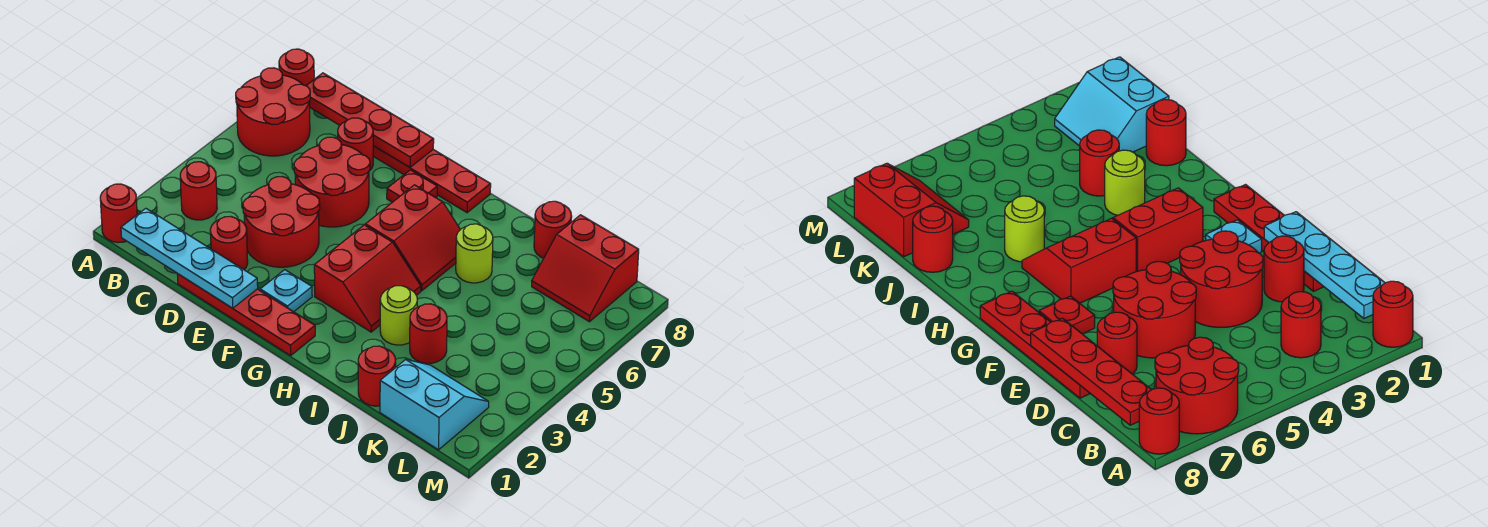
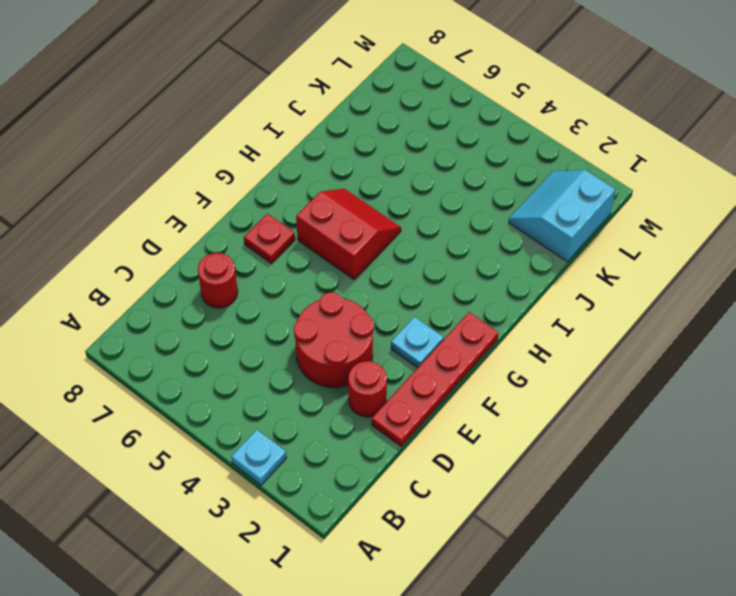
cyan plate A3 level 1 -> none
none -> red round brick A1 level 1
none -> red round brick A6:B7 level 1
none -> red round brick A8 level 1

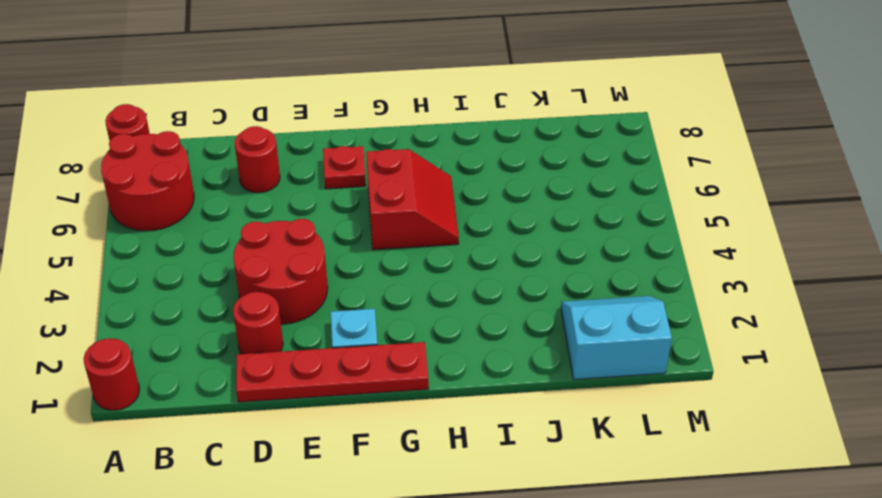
none -> red round brick B3 level 1
none -> red round brick D5:E6 level 1
none -> red plate D8:G8 level 1

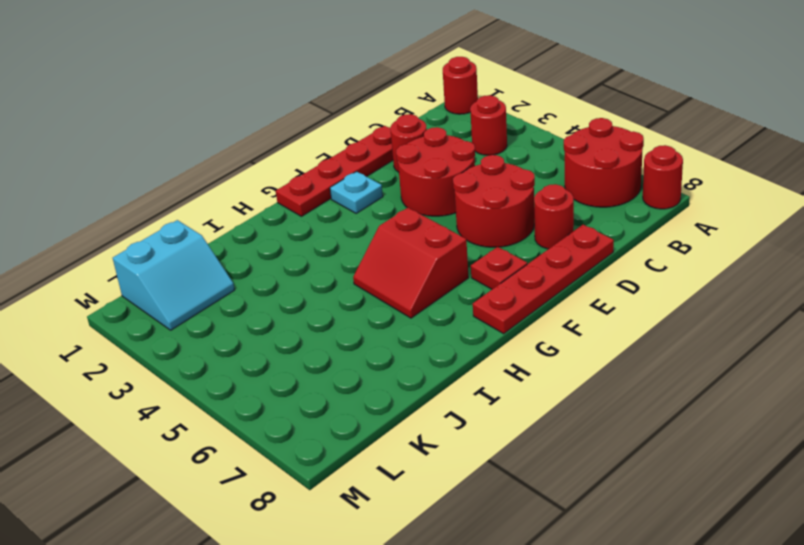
none -> red slope G3:H4 level 1 top G
none -> lime round brick I3 level 1
none -> lime round brick I6 level 1

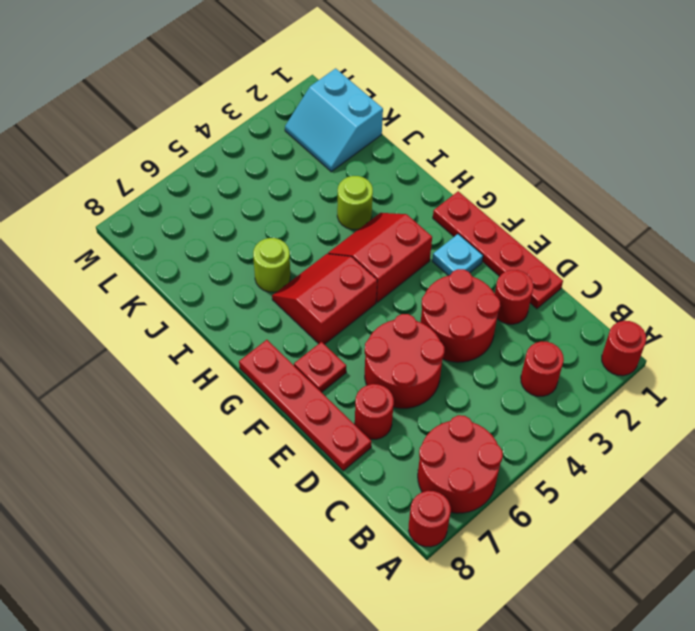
none -> red round brick J1 level 1
none -> red round brick J3 level 1
none -> red round brick J8 level 1

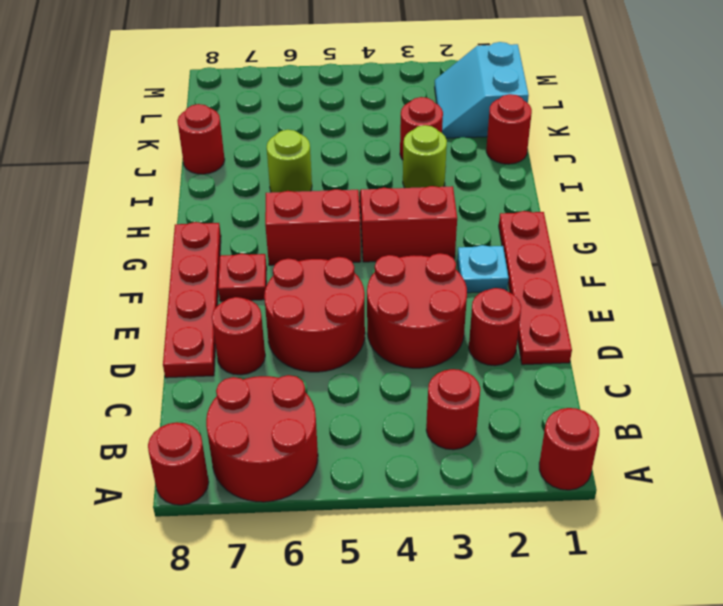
none -> red slope K7:L8 level 1 top 8
none -> cyan plate B1:E1 level 2
none -> red plate B8:E8 level 2

